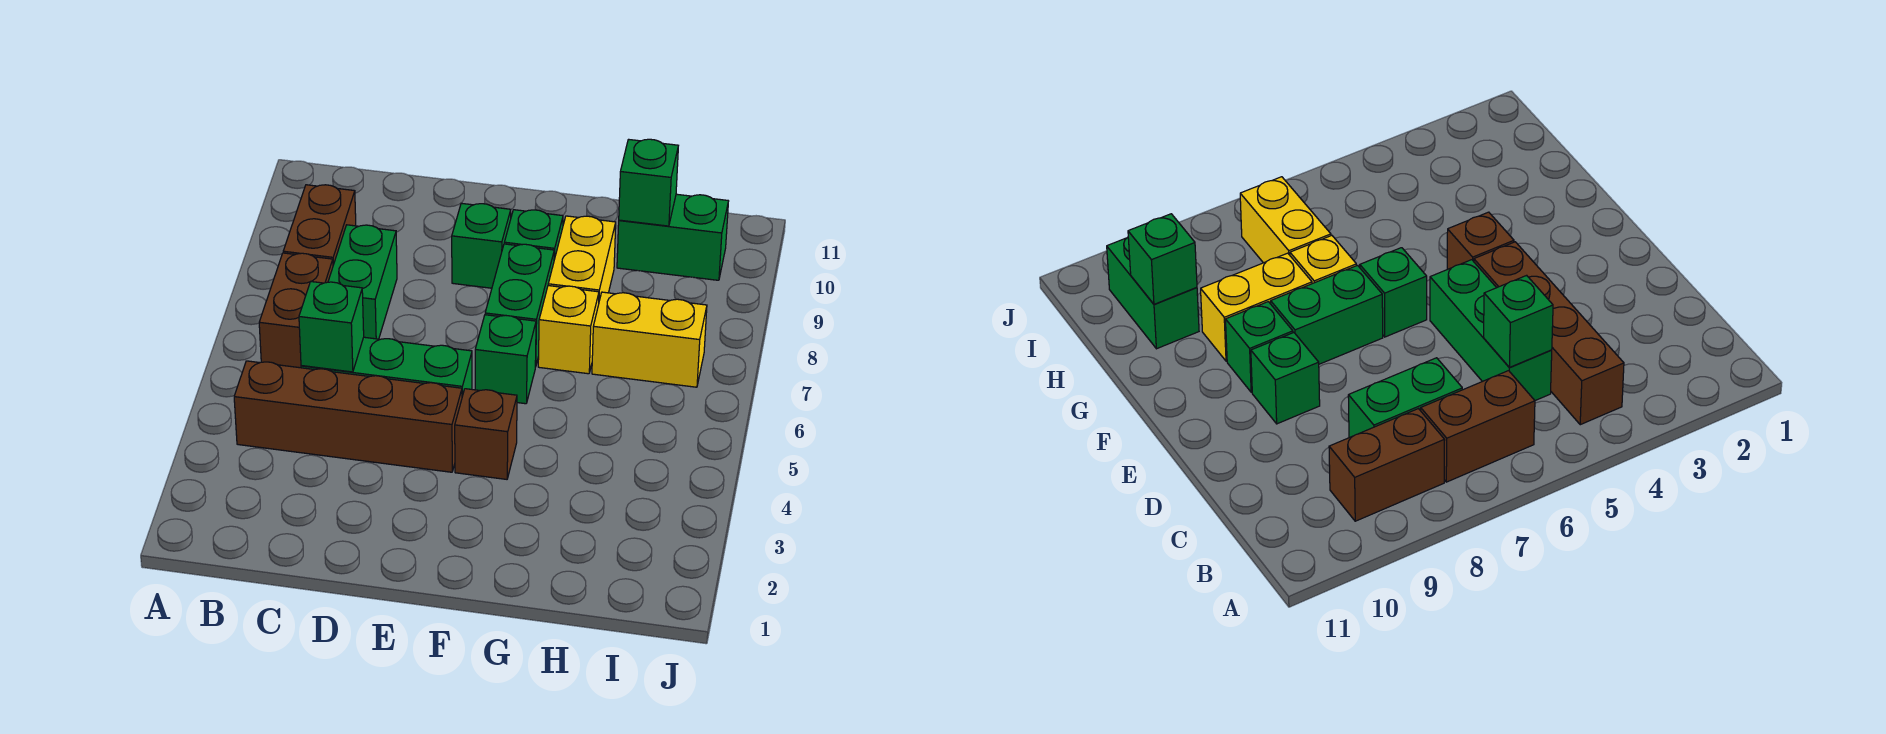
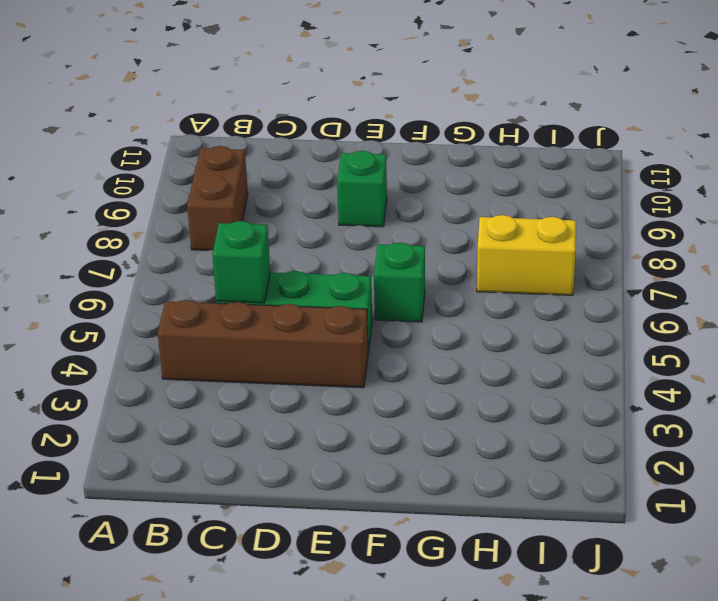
none -> brown brick B6:B7 level 1
none -> green brick C7:C8 level 1
none -> brown brick F4 level 1

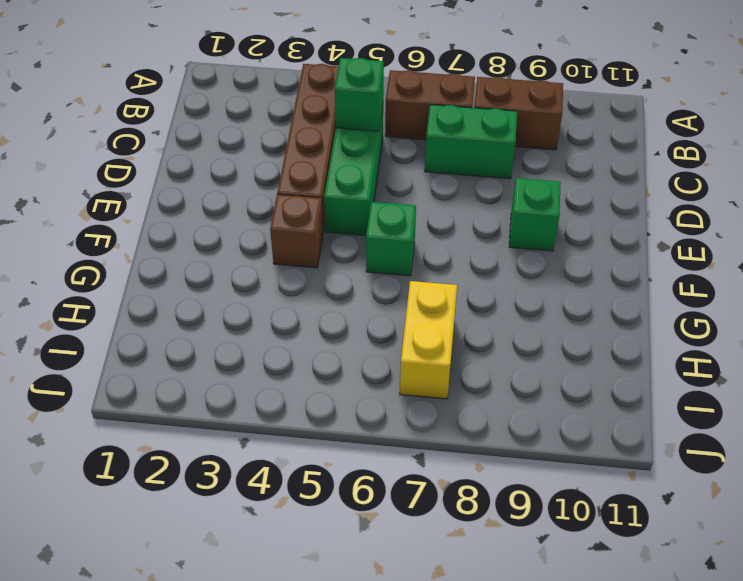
none -> green brick F7:F8 level 1
none -> green brick F9 level 1
none -> yellow brick G7 level 1

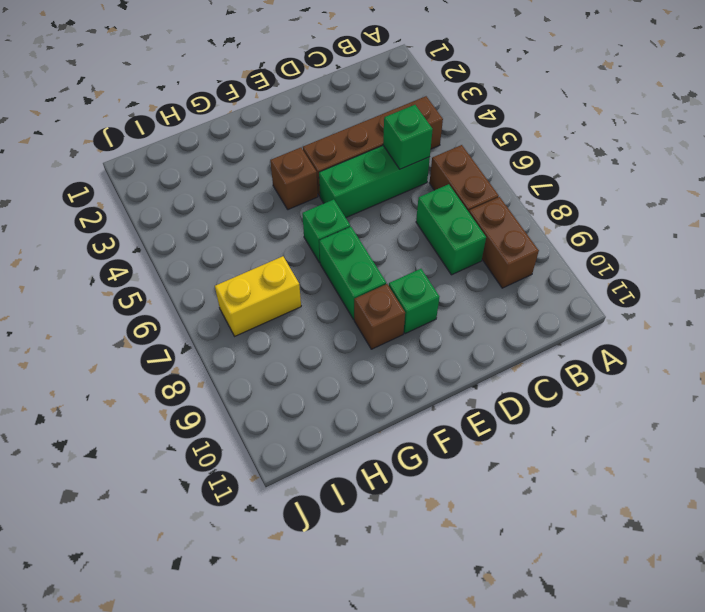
brown brick F9 level 1 -> green brick F9 level 1
none -> yellow brick G7 level 1
none -> yellow brick G8:G9 level 1
none -> green brick H10:I10 level 1

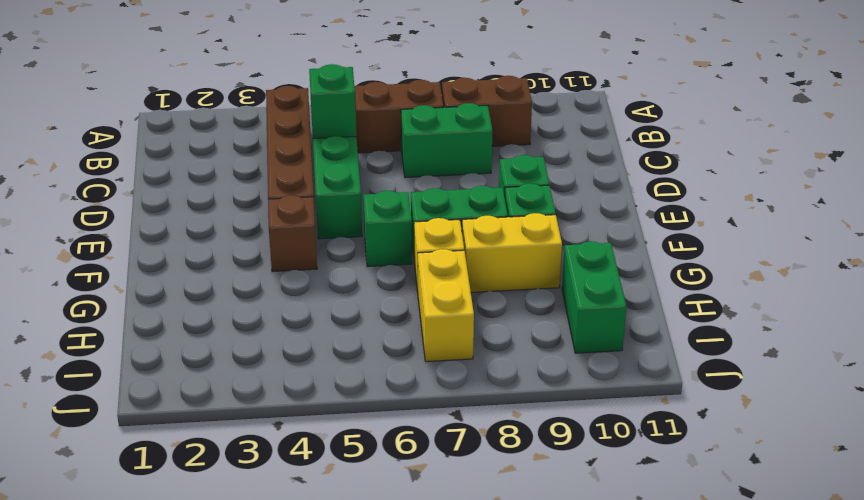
none -> green brick H10 level 2

